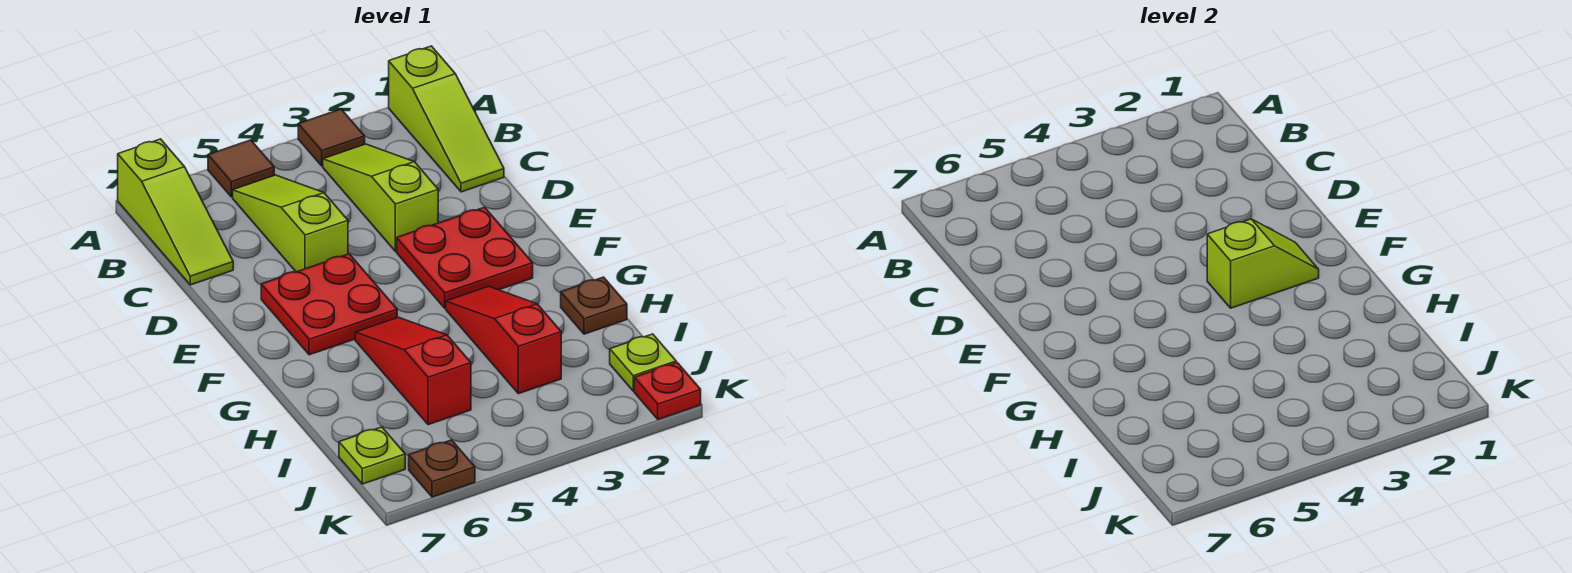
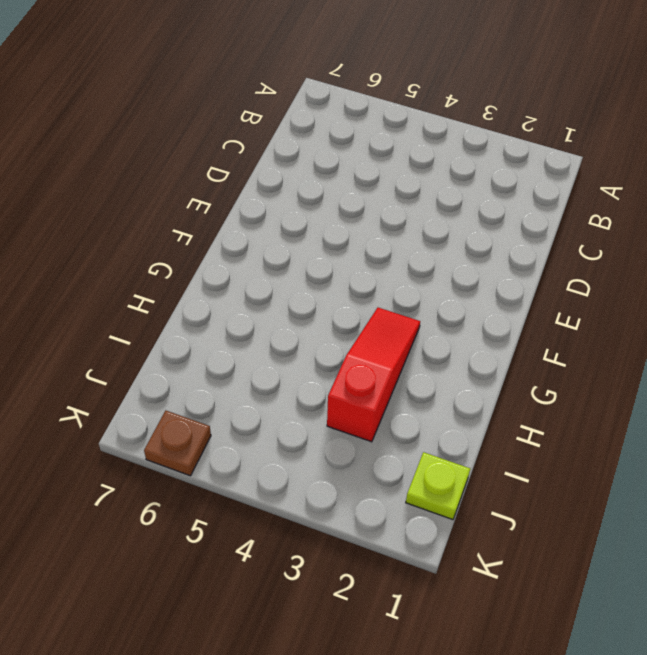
none -> lime slope A1:C1 level 1 top A
none -> brown tile A3 level 1
none -> brown tile A5 level 1

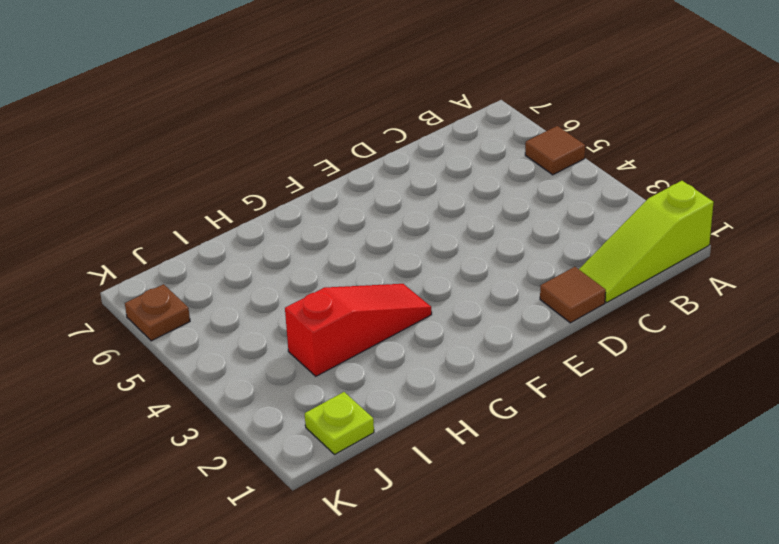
brown tile D1 level 1 -> brown tile A3 level 1
none -> lime slope A7:C7 level 1 top A
none -> lime slope B3:D3 level 1 top D
none -> lime slope B5:D5 level 1 top D

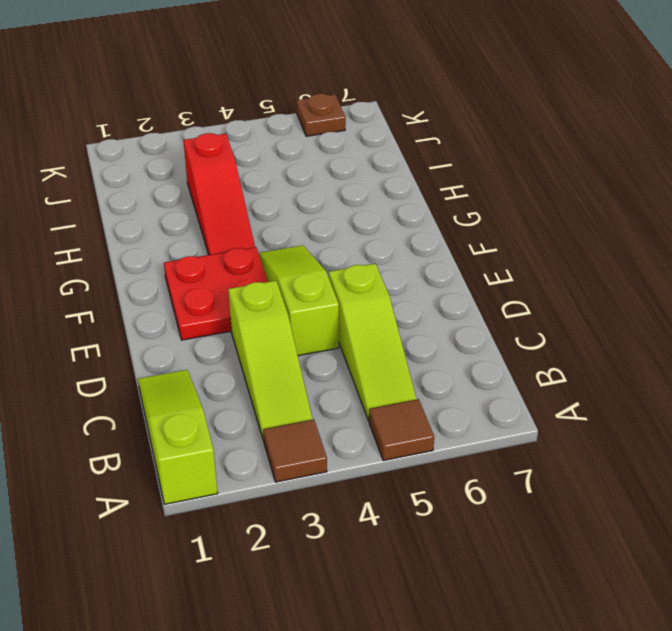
lime slope D4:F4 level 1 top D -> lime slope A7:C7 level 1 top A
none -> red plate E5:F6 level 1
none -> red slope G5:I5 level 1 top I
none -> brown plate H1 level 1

